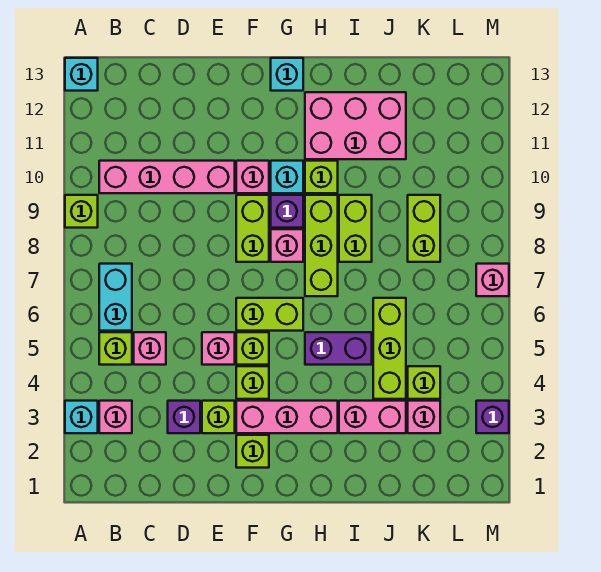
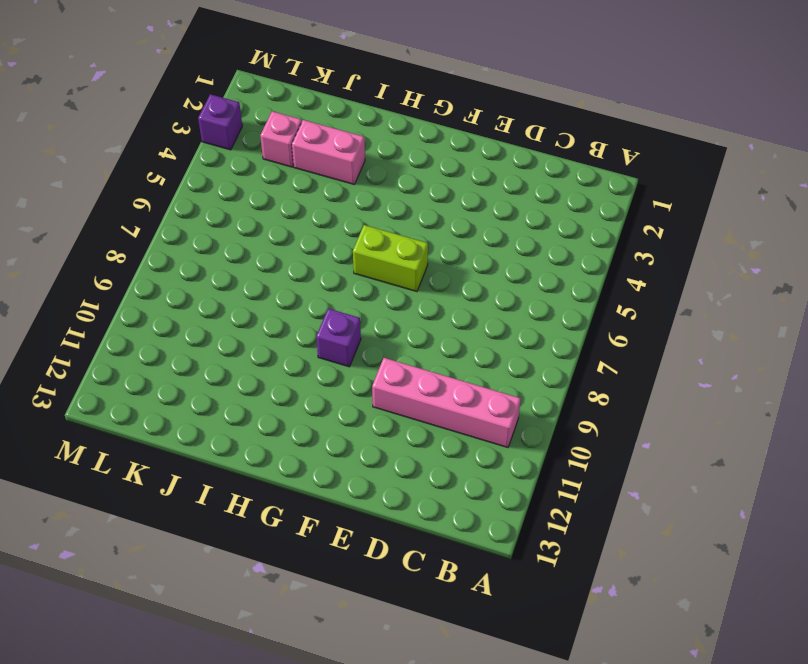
none -> cyan brick A3 level 1
none -> lime brick A9 level 1
none -> cyan brick A13 level 1
none -> pink brick B3 level 1

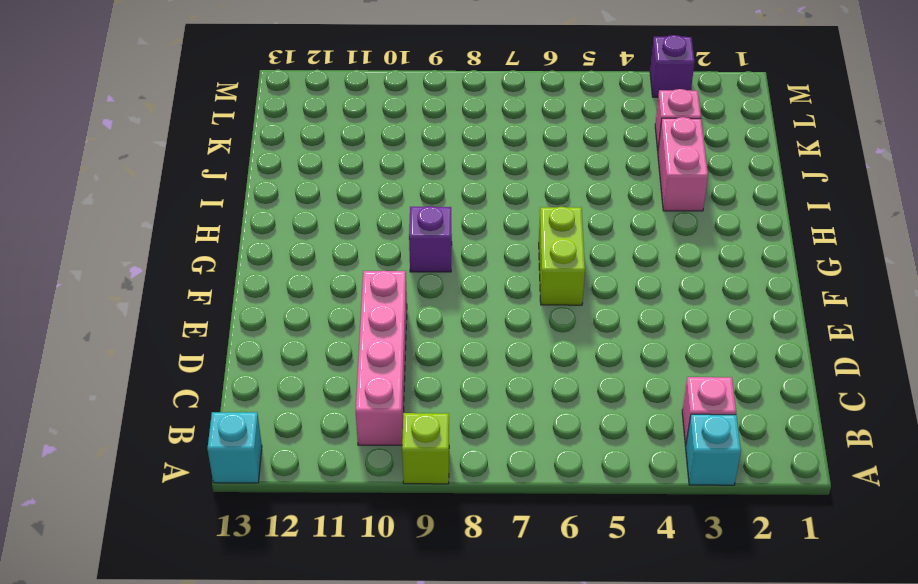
none -> lime brick B5 level 1
none -> cyan brick B6:B7 level 1
none -> pink brick C5 level 1
none -> purple brick D3 level 1

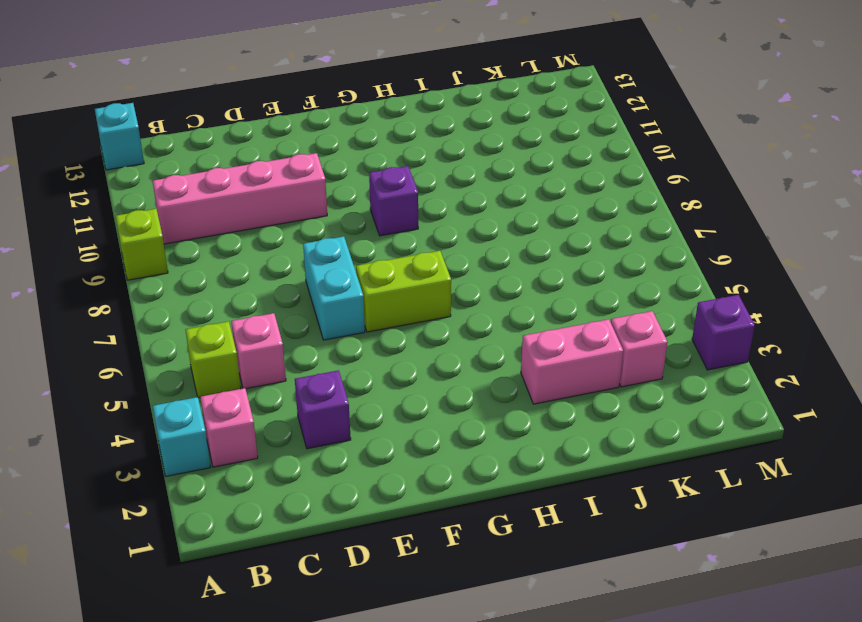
cyan brick E6:E7 level 1 -> cyan brick B6:B7 level 1
none -> lime brick E3 level 1
none -> pink brick E5 level 1
none -> lime brick F2 level 1
none -> pink brick F3:H3 level 1

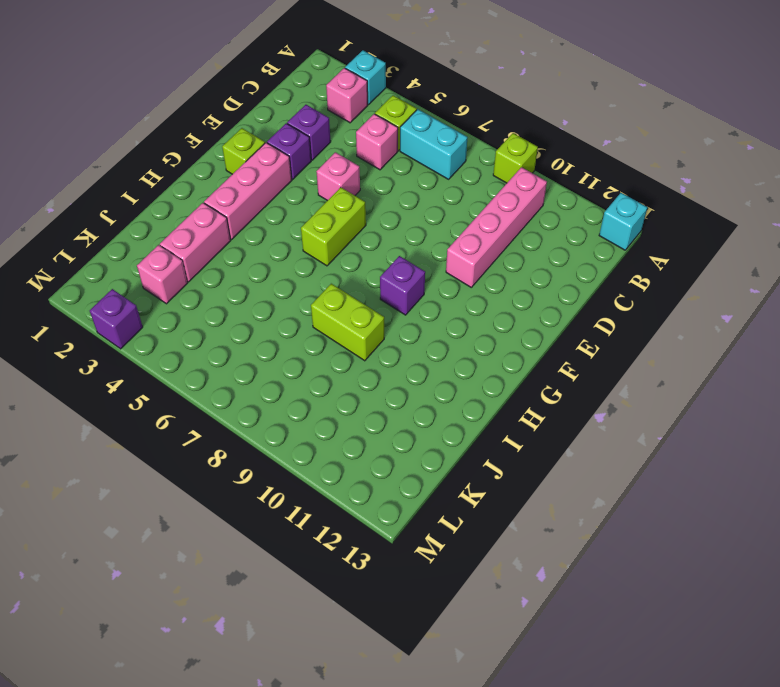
purple brick E3 level 1 -> lime brick E3 level 1
none -> lime brick F4 level 1
none -> lime brick F5 level 1
none -> lime brick F8:F9 level 1
none -> pink brick F10 level 1

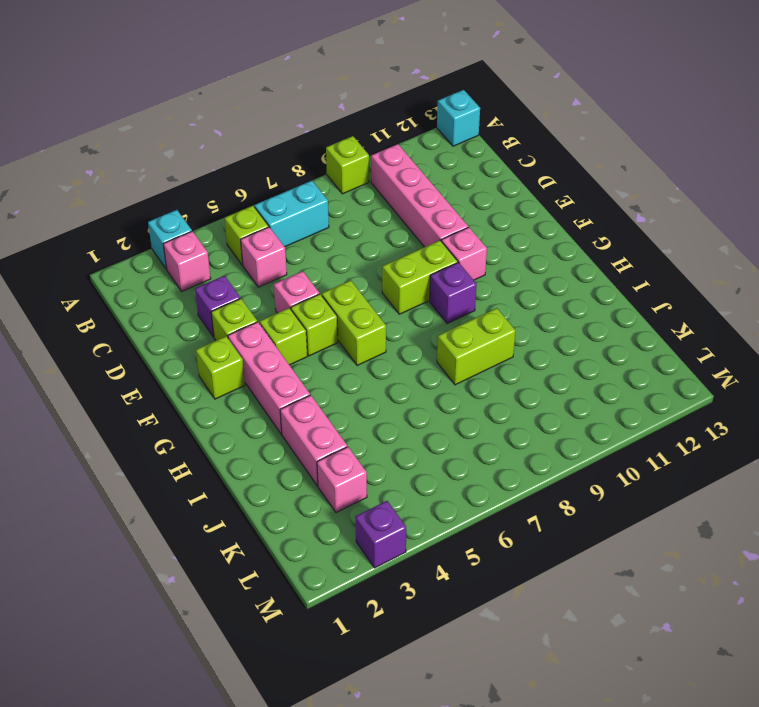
none -> pink brick G8 level 1
none -> cyan brick G10 level 1
none -> cyan brick G13 level 1
none -> purple brick H5:I5 level 1

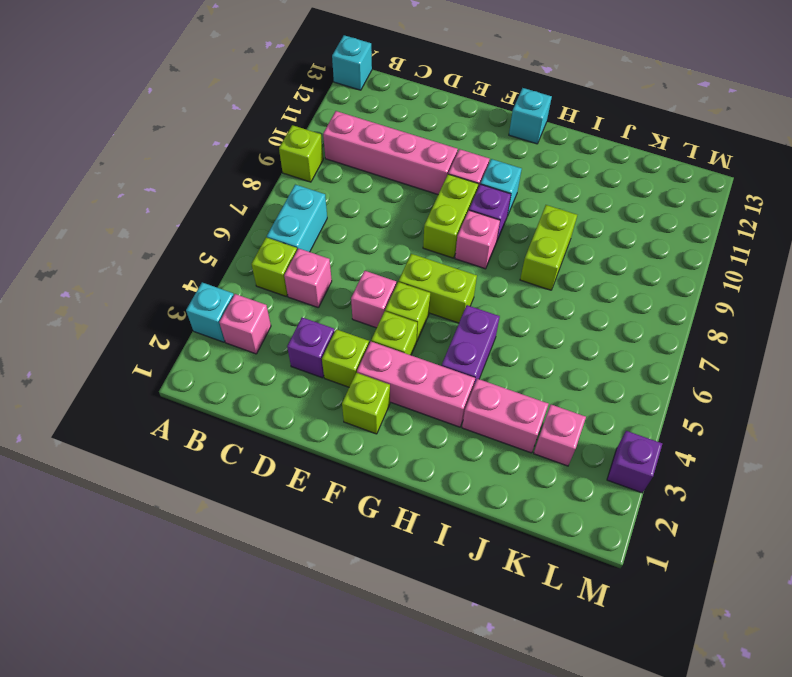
purple brick H4:H5 level 1 -> purple brick H5:I5 level 1
none -> lime brick H7:H9 level 1
none -> lime brick H10 level 1
none -> pink brick H11:J12 level 1
none -> lime brick J4:J6 level 1

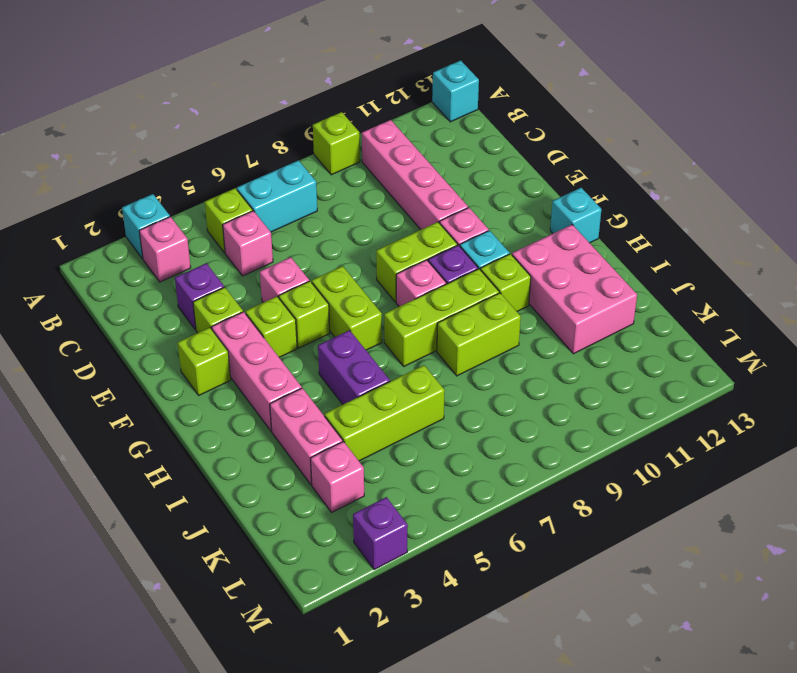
none -> lime brick K4 level 1
none -> lime brick K8:K9 level 1
none -> pink brick M7 level 1

